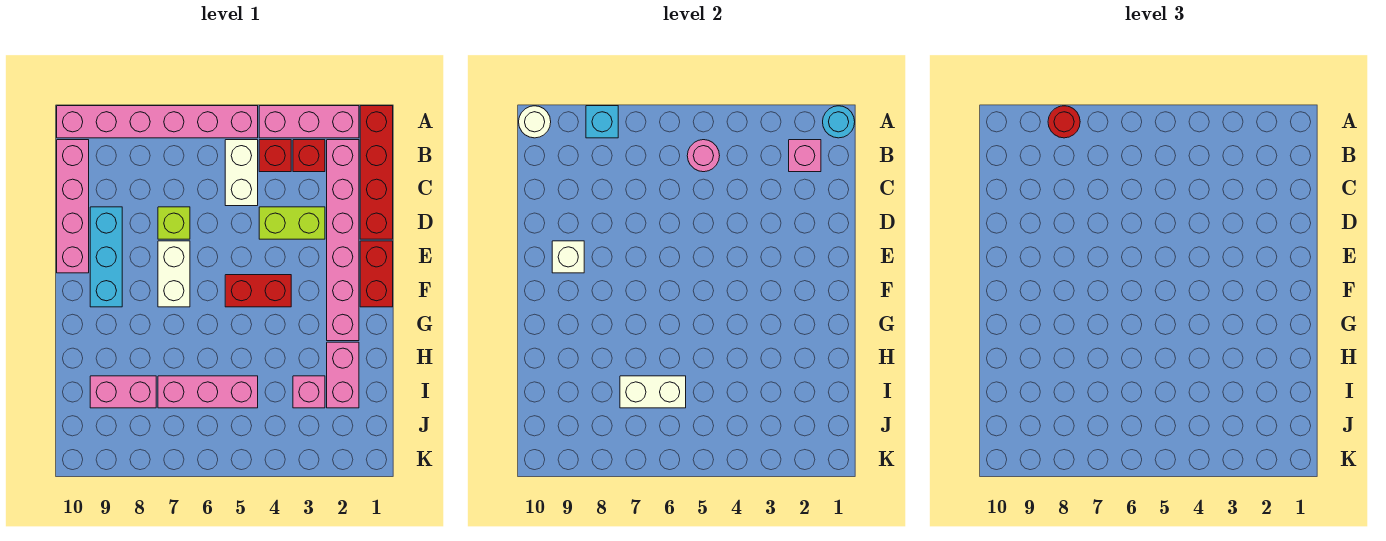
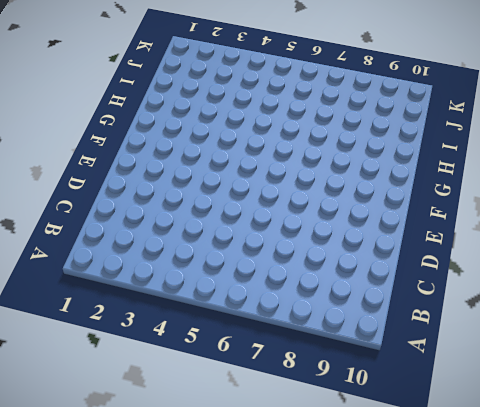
none -> red brick A1:D1 level 1
none -> pink brick A2:A4 level 1
none -> pink brick A5:A10 level 1

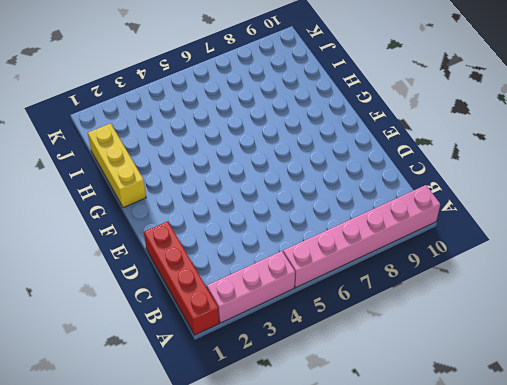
yellow brick G1:I1 level 1 -> none
none -> pink brick B2:G2 level 1
none -> red brick B3 level 1
none -> red brick B4 level 1

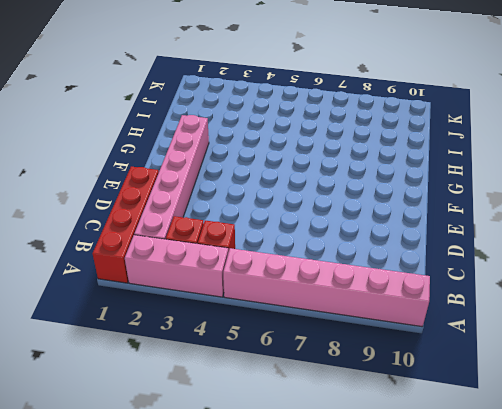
none -> white brick B5:C5 level 1
none -> pink brick B10:E10 level 1
none -> lime brick D3:D4 level 1

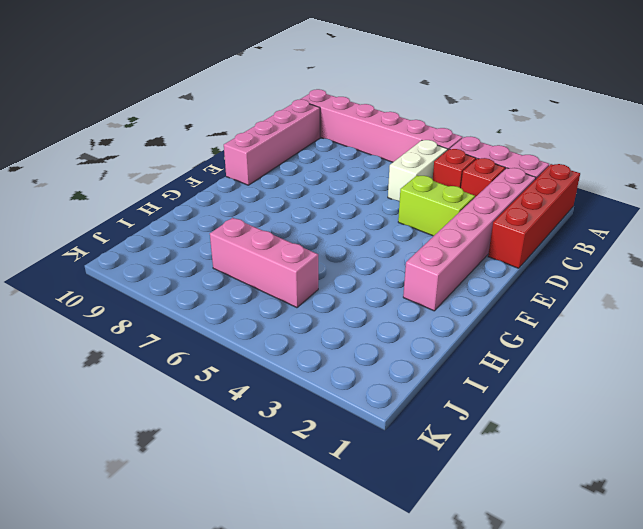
none -> lime brick D7 level 1
none -> cyan brick D9:F9 level 1
none -> red brick E1:F1 level 1

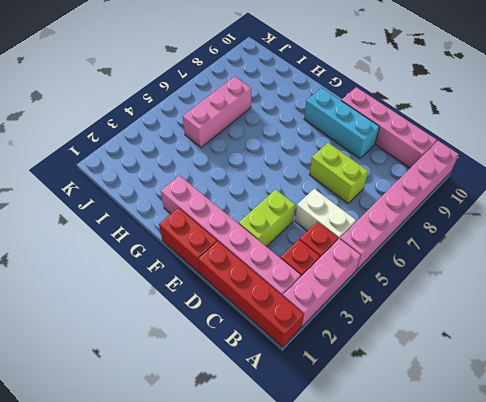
lime brick C7:D7 level 1 -> lime brick D7 level 1
none -> white brick E7:F7 level 1
none -> red brick F4:F5 level 1
none -> pink brick H2:I2 level 1

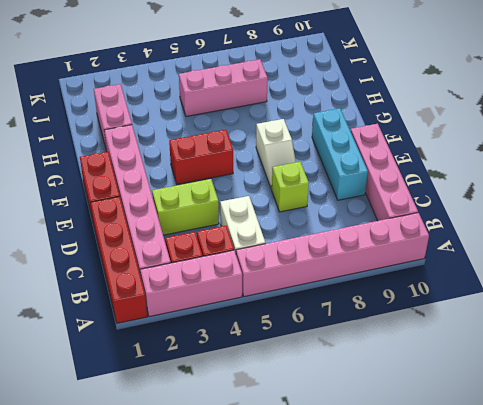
white slope E7:F7 level 1 top F -> white brick E7:F7 level 1
none -> pink brick I3 level 1
none -> pink brick I8:I9 level 1
none -> cyan round brick A1 level 2

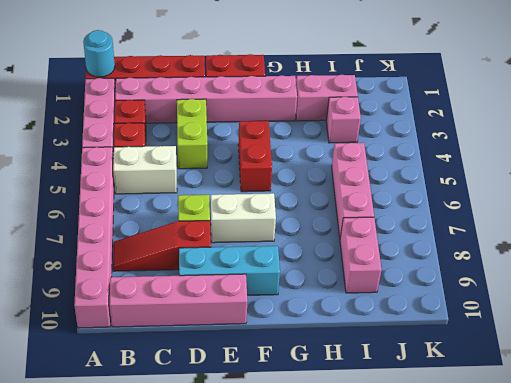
red slope B8:D8 level 1 top D -> none
none -> cyan brick A8 level 2
none -> white round brick A10 level 2
none -> pink brick B2 level 2

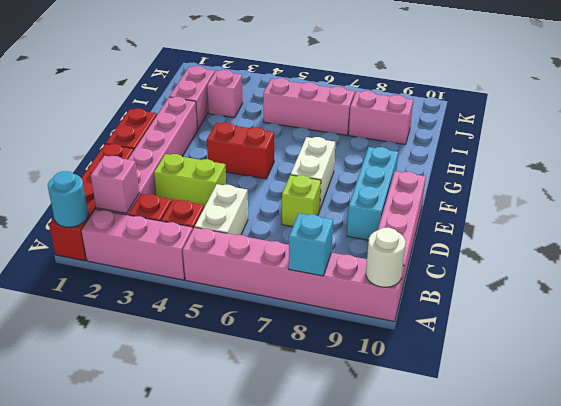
none -> pink round brick B5 level 2
none -> white brick E9 level 2
none -> white brick I6:I7 level 2

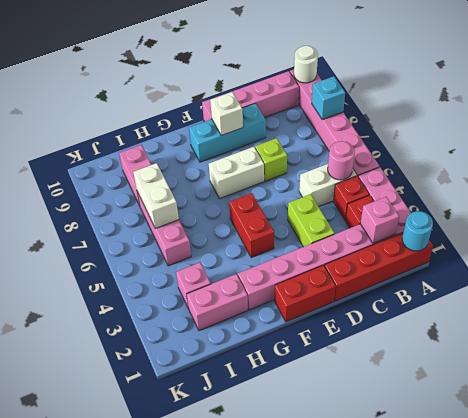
none -> red round brick A8 level 3

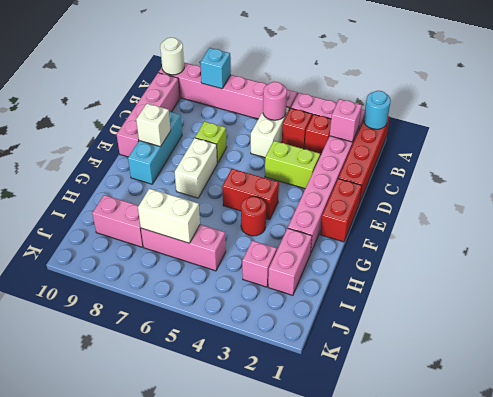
red round brick G4 level 1 -> red round brick A8 level 3

